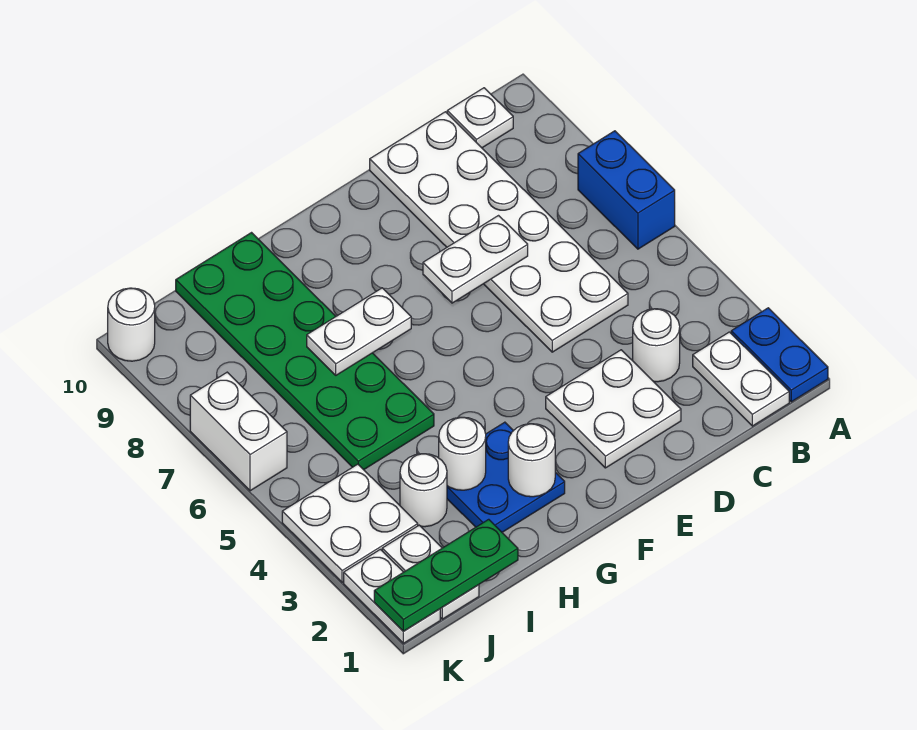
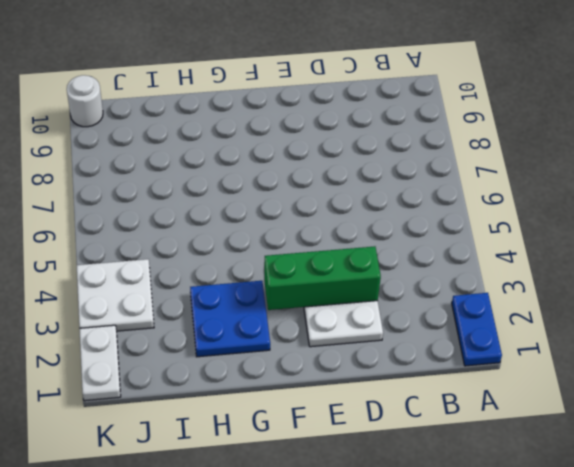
green brick D3:F3 level 2 -> none
none -> blue brick A6:A7 level 1
none -> white plate B1:B2 level 1
none -> white plate B10 level 1

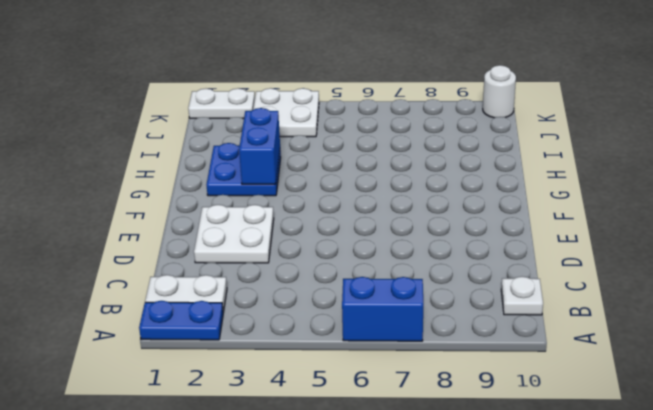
blue brick G3:H3 level 2 -> white round brick H3 level 2
none -> white round brick C3 level 1
none -> white plate C5:D10 level 1
none -> green plate H5:I10 level 1

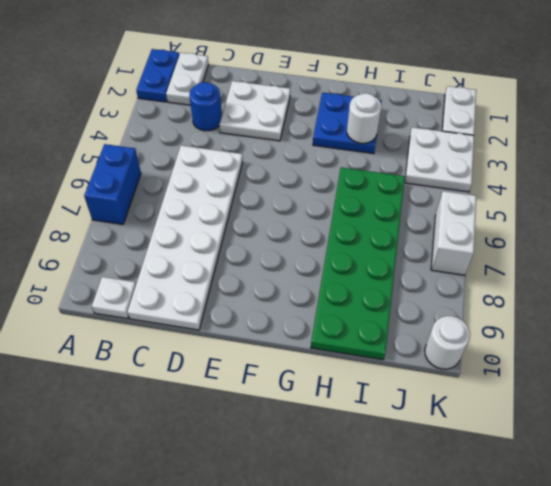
blue round brick C3 level 1 -> white round brick C3 level 1
none -> white round brick I3 level 1
none -> white plate J1:J2 level 1
none -> white plate D7:E7 level 2

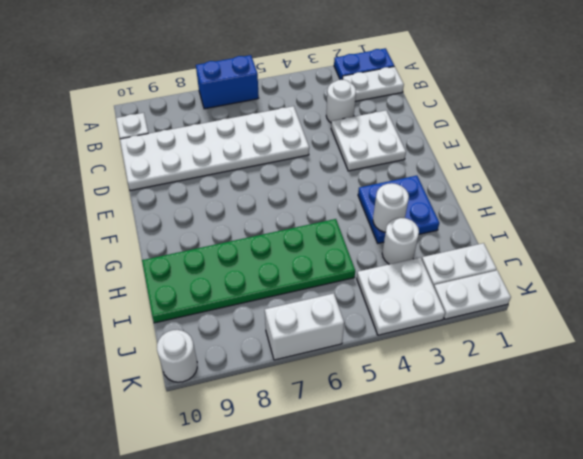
none -> white plate D7:E7 level 2
none -> white round brick G2 level 2
none -> white plate G7:H7 level 2

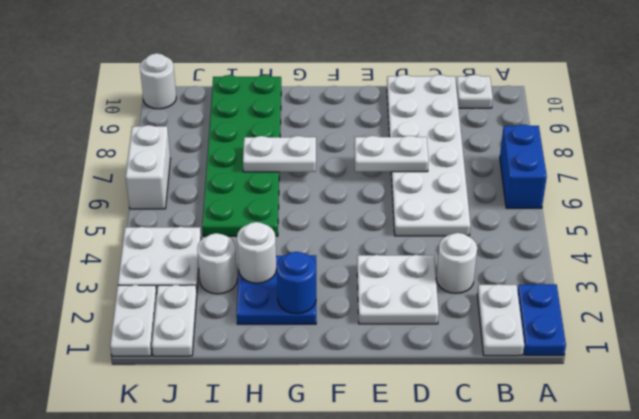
blue round brick G2 level 2 -> white round brick G2 level 2
none -> green plate I1:K1 level 2

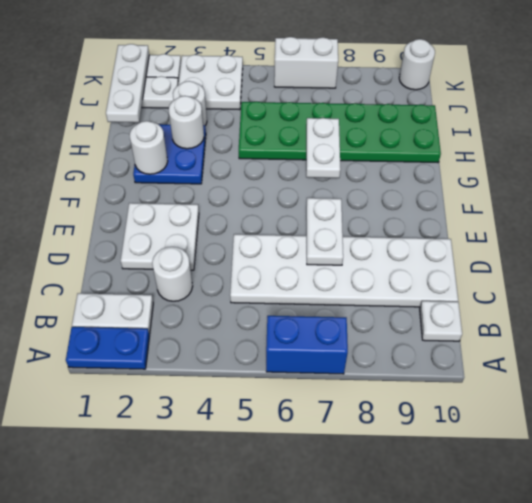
white plate I1:K1 level 2 -> green plate I1:K1 level 2

